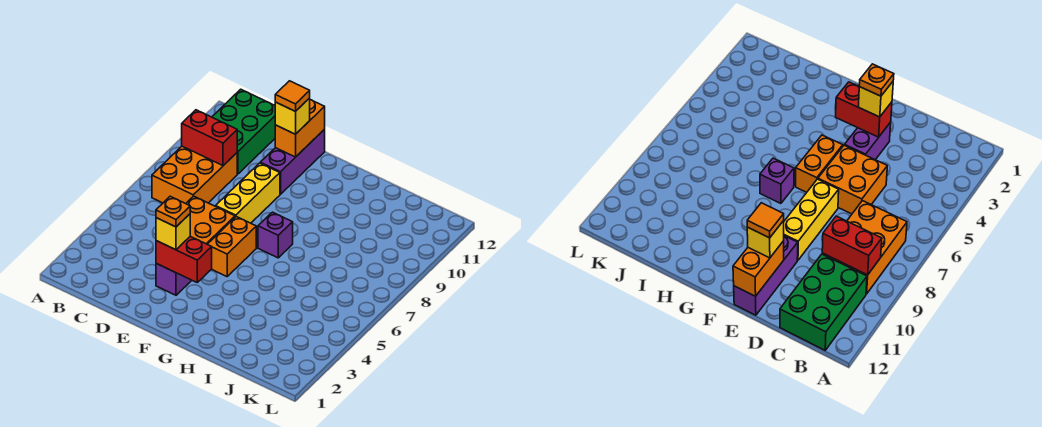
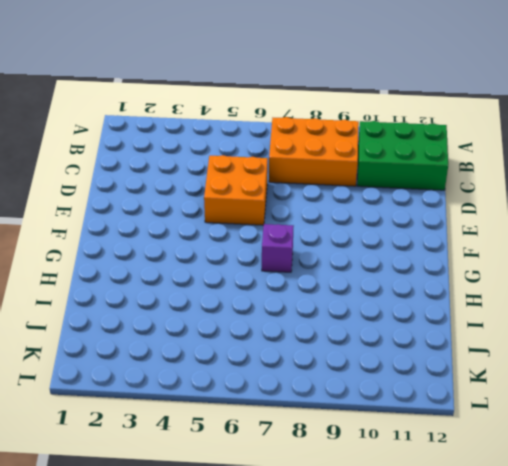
none -> purple brick E3:E4 level 1
none -> yellow brick E7:E9 level 1
none -> purple brick E10:E12 level 1

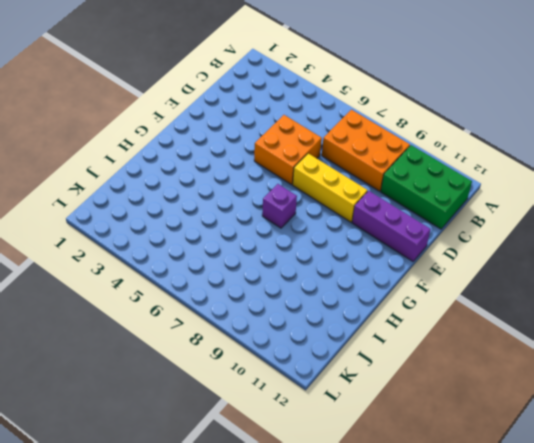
none -> purple brick E3:E4 level 1
none -> orange brick F5:F6 level 1
none -> red brick B9:C9 level 2

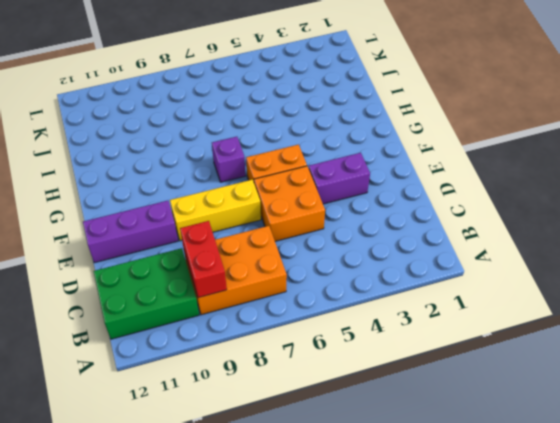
none -> red brick E3:F3 level 2
none -> orange brick E11:E12 level 2
none -> yellow brick E3 level 3

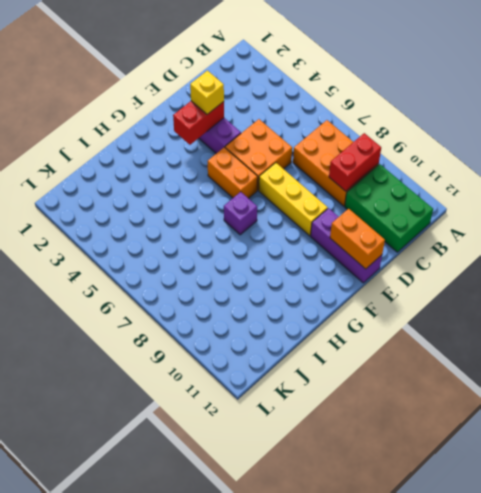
none -> yellow brick E11 level 3
none -> orange plate E3 level 4
none -> orange tile E11 level 4

